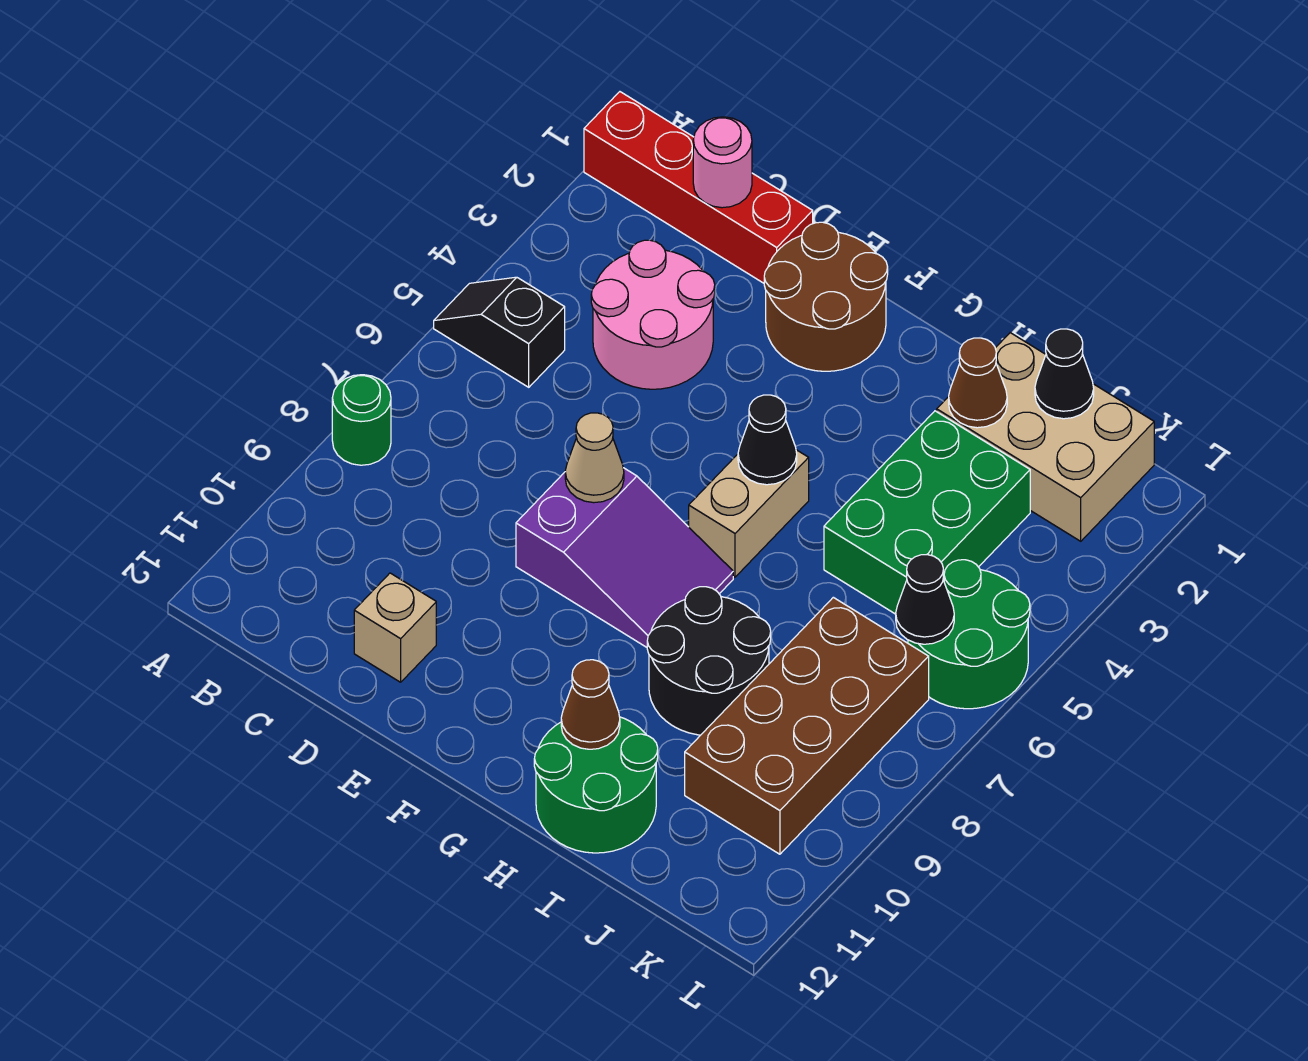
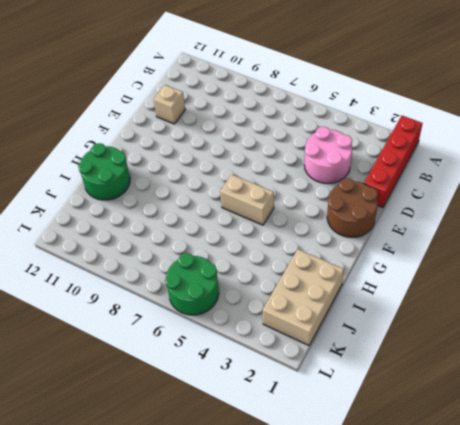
none -> black slope A5:B5 level 1 top B
none -> green round brick A8 level 1
none -> purple slope E7:G8 level 1 top E

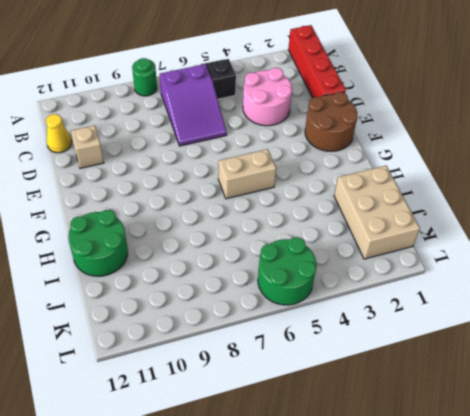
purple slope B6:D7 level 1 top B -> purple slope E7:G8 level 1 top E
yellow cone C12 level 1 -> none
none -> black round brick H8:I9 level 1
none -> green brick I3:J5 level 1
none -> brown brick J7:K10 level 1

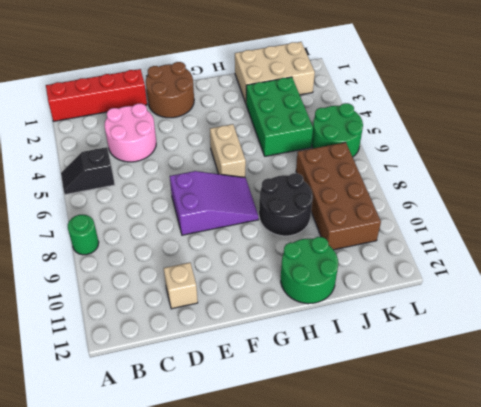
none -> pink round brick C1 level 2
none -> tan cone E7 level 2
none -> black cone G5 level 2

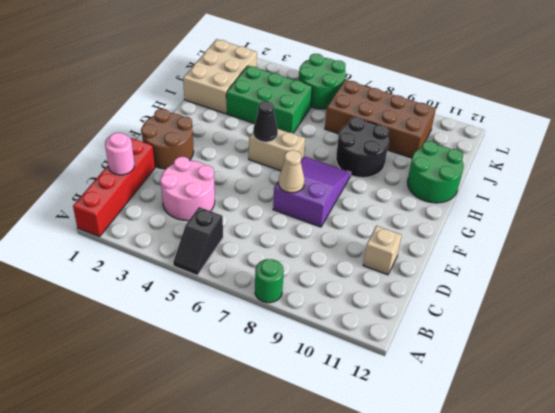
none -> brown cone H11 level 2
none -> brown cone I2 level 2
none -> black cone J1 level 2

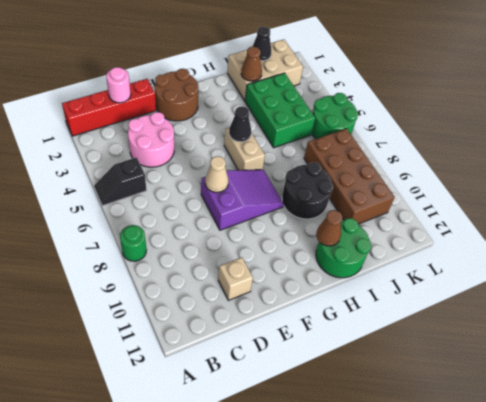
none -> black cone K6 level 2

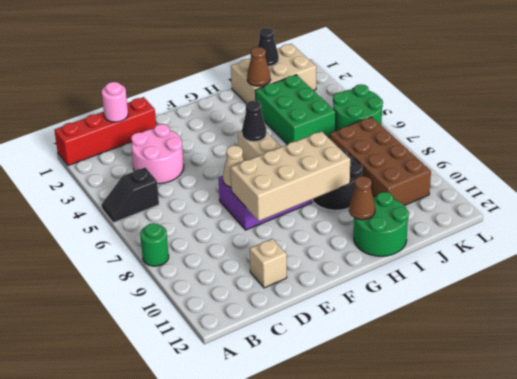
tan brick E8:H9 level 2 -> none
none -> brown round brick E1:F2 level 1
none -> black cone K6 level 2

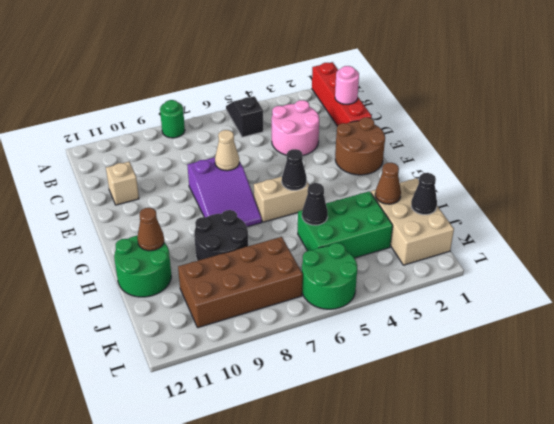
black cone I5 level 2 -> black cone K6 level 2

